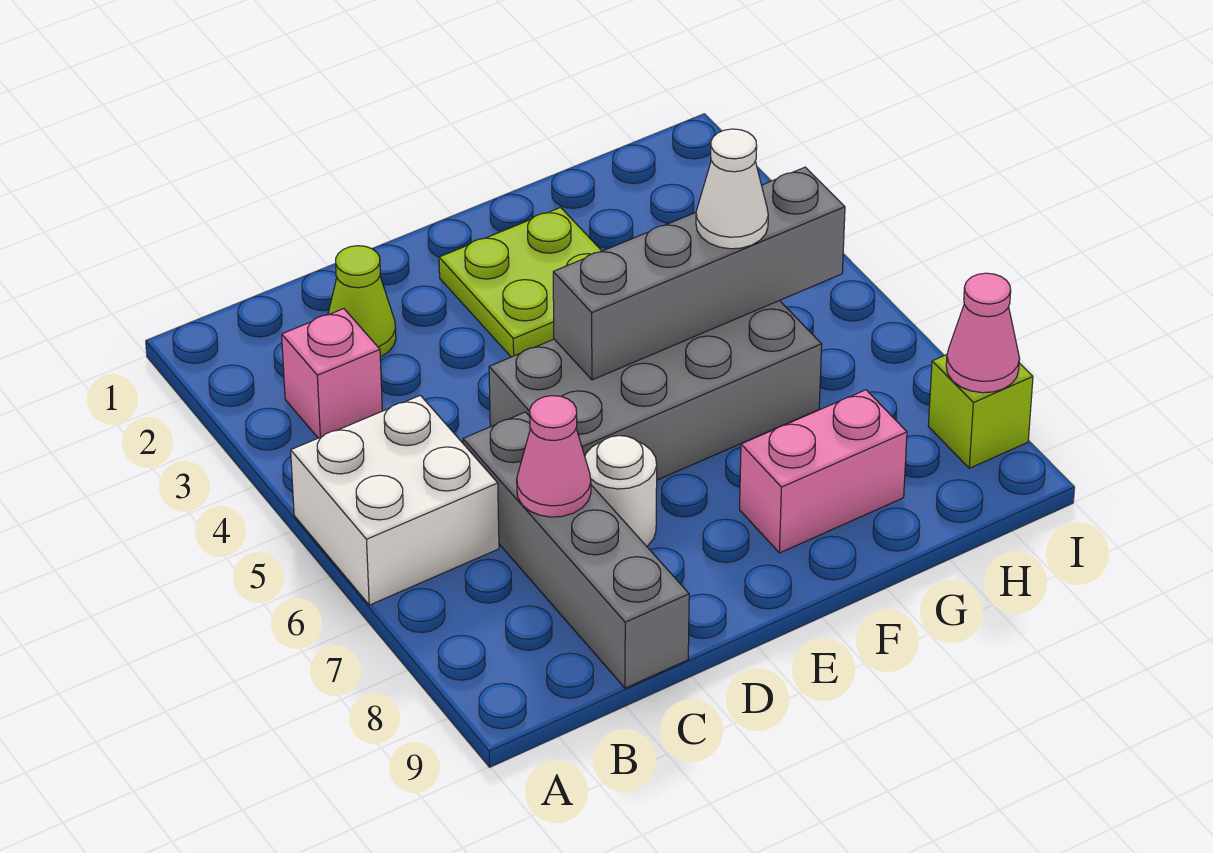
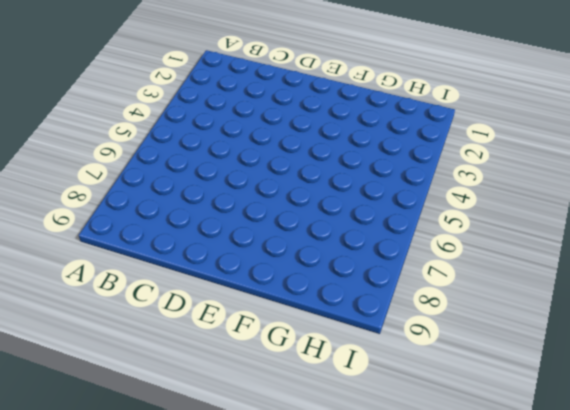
none -> white brick A5:B6 level 1
none -> pink brick B3 level 1
none -> lime cone C2 level 1

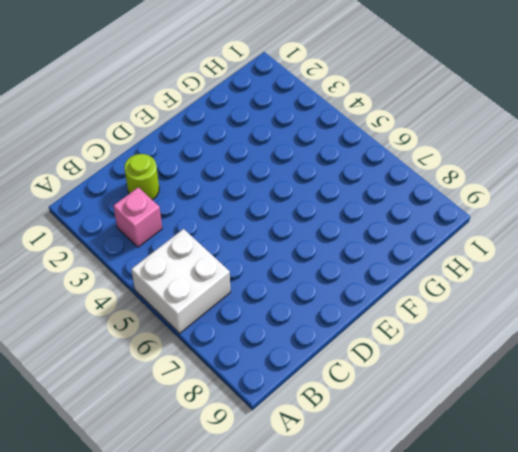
lime round brick C2 level 1 -> lime cone C2 level 1
none -> grey brick C6:C9 level 1
none -> grey brick D5:G6 level 1
none -> white round brick D7 level 1

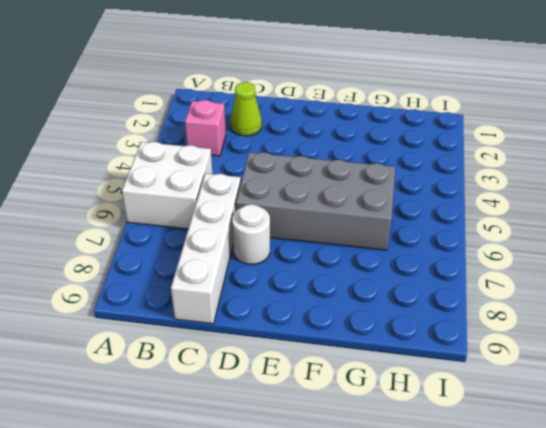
white brick C6:C9 level 1 -> grey brick C6:C9 level 1
none -> lime plate E2:F3 level 1
none -> pink brick F8:G8 level 1
none -> lime brick I8 level 1

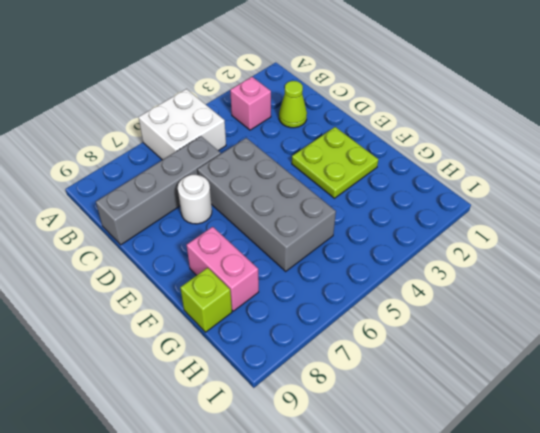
lime brick G9 level 1 -> lime brick I8 level 1
none -> pink cone C7 level 2
none -> grey brick E5:H5 level 2
none -> pink cone I8 level 2

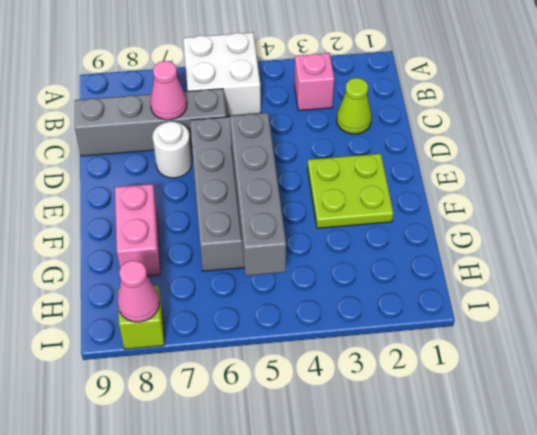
none -> white cone G5 level 3

